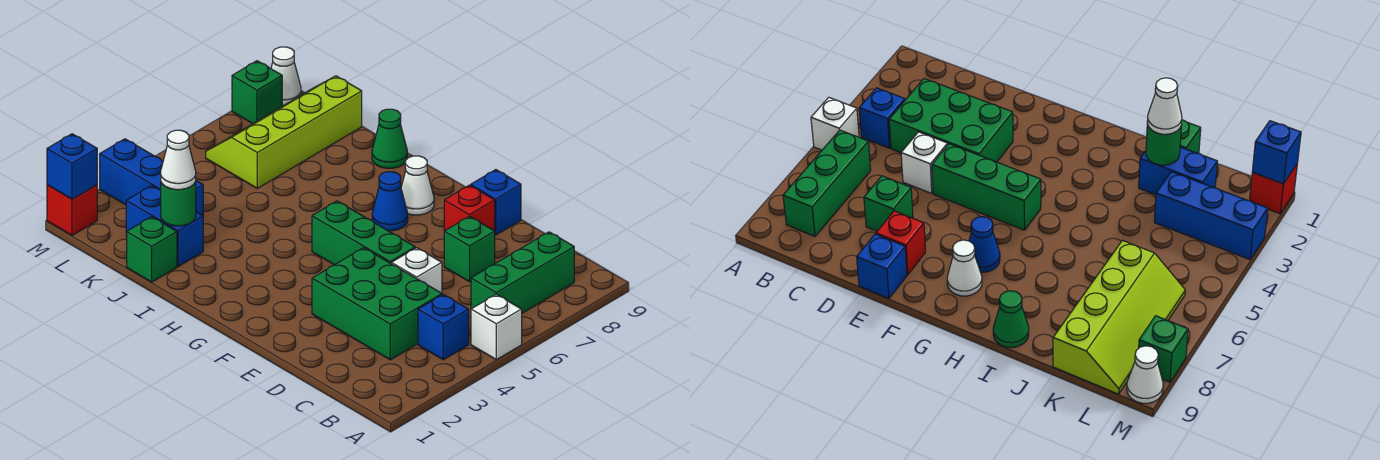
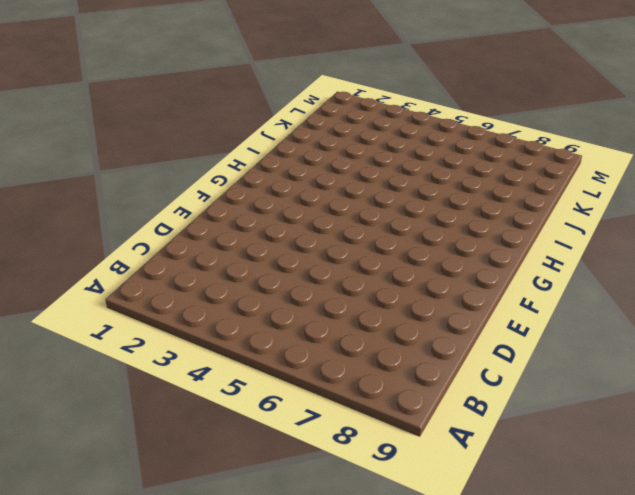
none -> white brick A5 level 1
none -> blue brick B4 level 1
none -> green brick B6:B8 level 1

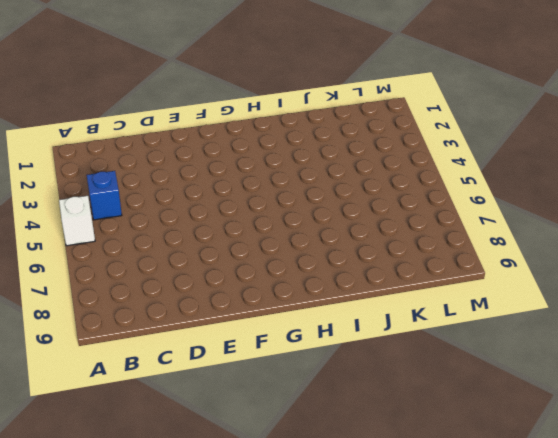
none -> green brick B6:B8 level 1
none -> green brick C3:E4 level 1
none -> white brick D5 level 1

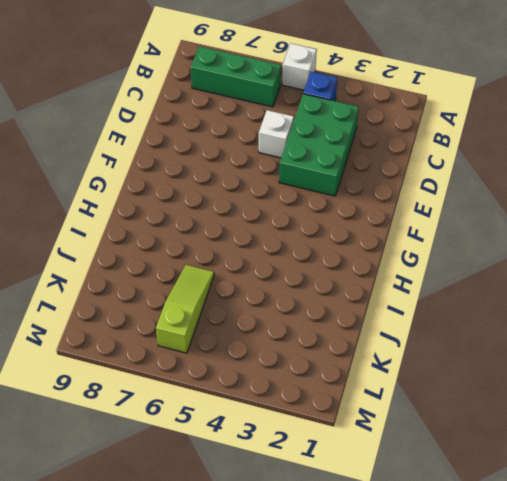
lime slope J6:L6 level 1 top L -> lime slope K6:L9 level 1 top K
none -> green brick D7 level 1
none -> green brick E5:G5 level 1
none -> red brick E8 level 1

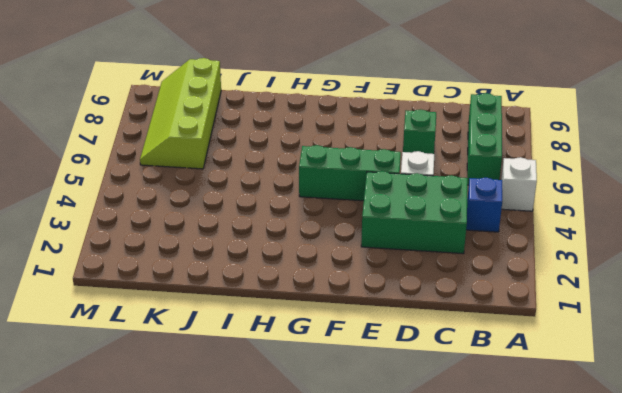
none -> red brick E8 level 1
none -> blue brick E9 level 1
none -> blue cone G7 level 1

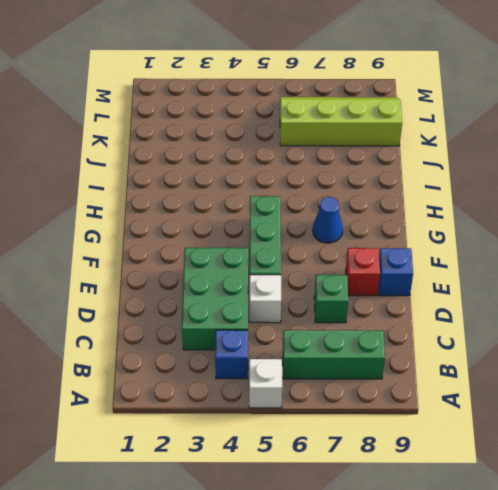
none -> white cone G8 level 1
none -> green cone I9 level 1
none -> green brick J1 level 1

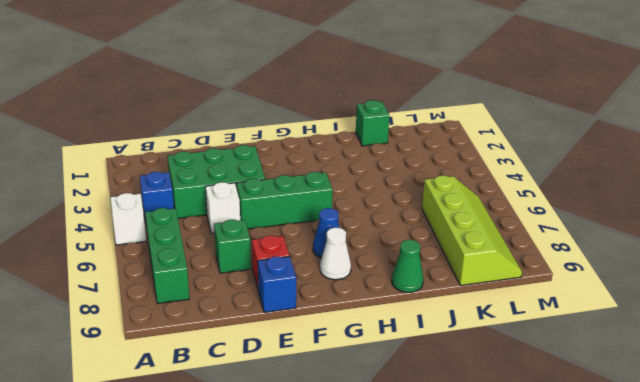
none -> blue brick J2:K2 level 1
none -> blue brick K3:M3 level 1
none -> red brick M1 level 1

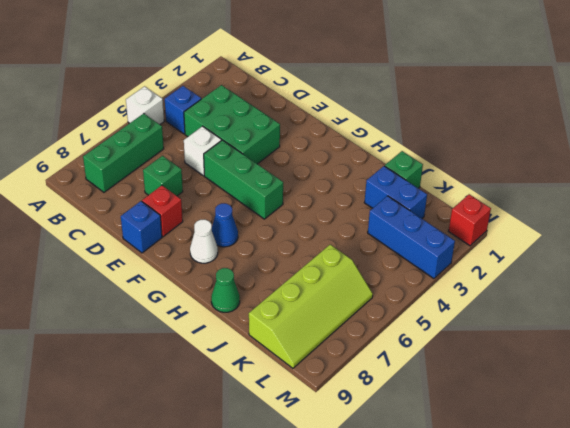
none -> green brick M8 level 1
none -> white cone M9 level 1
none -> green round brick J2 level 2

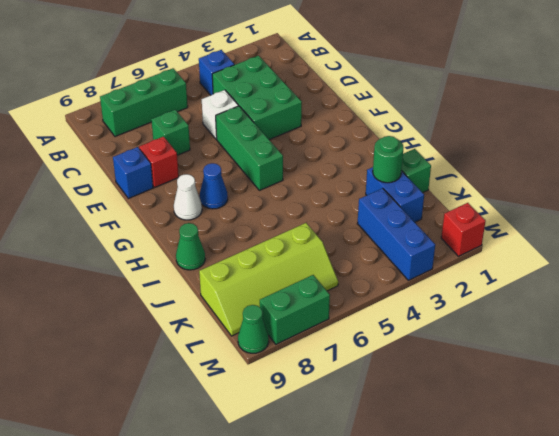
green brick M7:M8 level 1 -> green brick M8 level 1
green cone M9 level 1 -> white cone M9 level 1
none -> white brick A5 level 1
none -> blue brick M1 level 2
none -> white cone J2 level 3

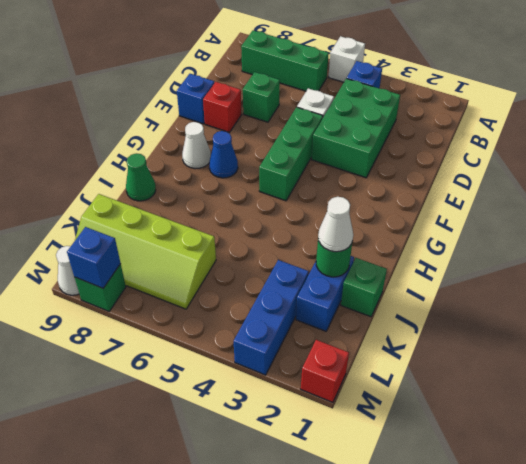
blue brick M8 level 2 -> blue brick M1 level 2

